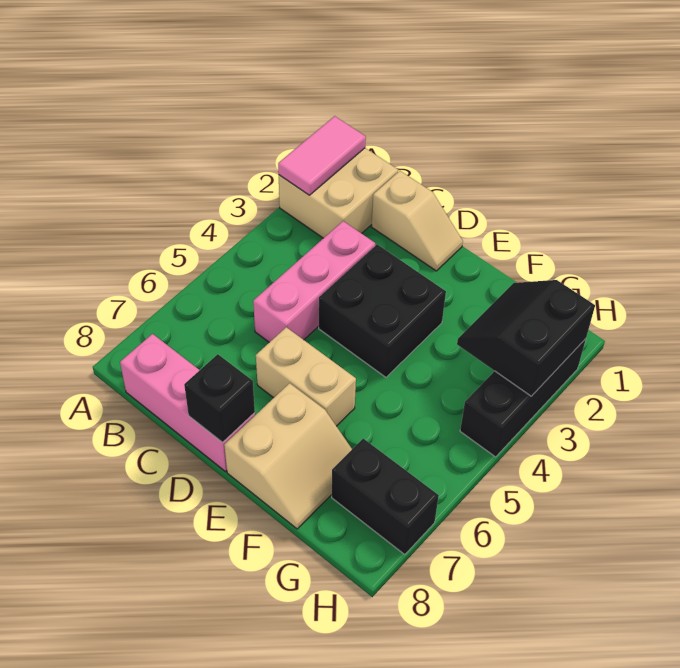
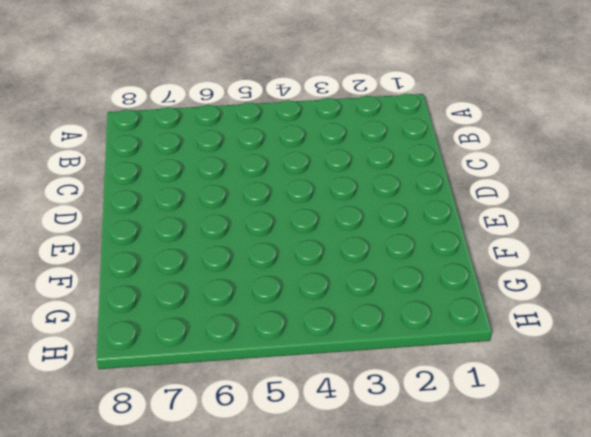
none -> tan brick A1:B2 level 1
none -> pink brick B8:D8 level 1
none -> tan slope C1:D1 level 1 top C

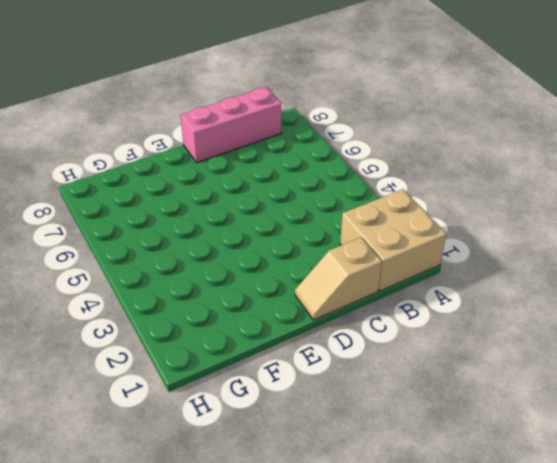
none -> pink brick C3:C5 level 1
none -> black brick D3:E4 level 1
none -> tan brick D6:E6 level 1

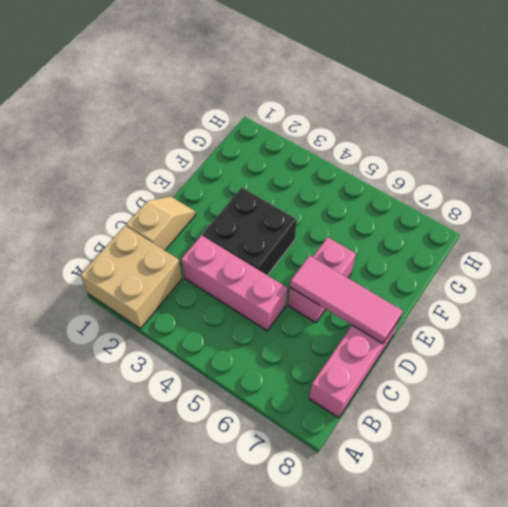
pink brick D6:E6 level 1 -> tan brick D6:E6 level 1
pink tile D6:D8 level 2 -> black brick D8 level 2
none -> tan slope E7:F8 level 1 top E
none -> black brick G7:H7 level 1
none -> black brick H2:H4 level 1

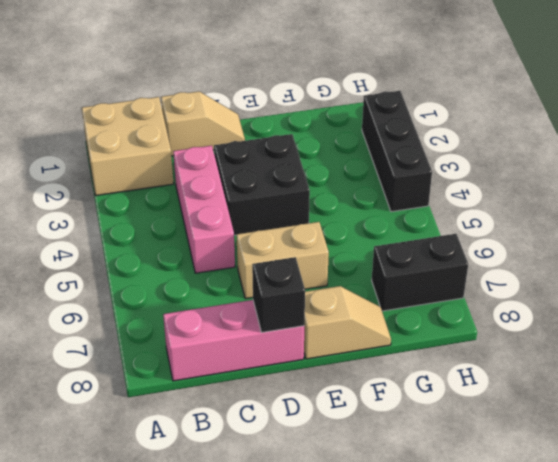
tan slope E8:F8 level 1 top E -> tan slope E7:F8 level 1 top E
none -> pink tile A1:A2 level 2
none -> black slope G2:H3 level 2 top H

